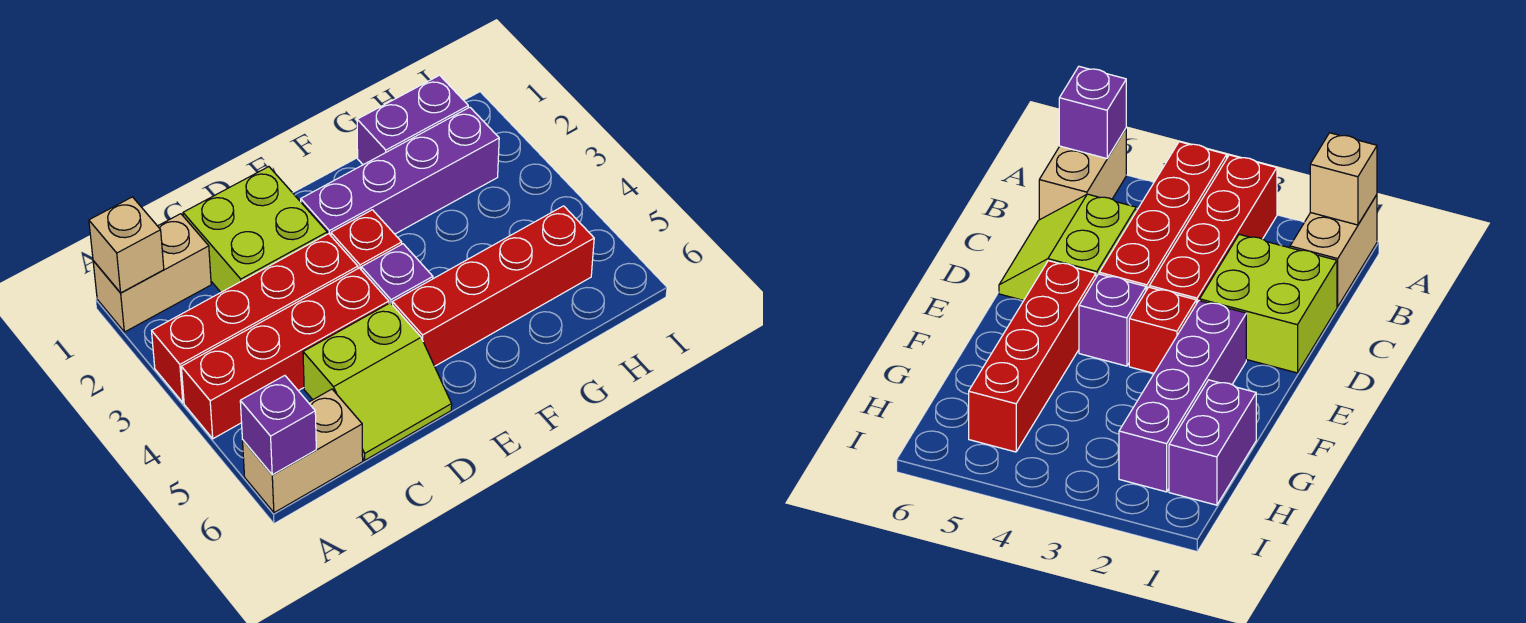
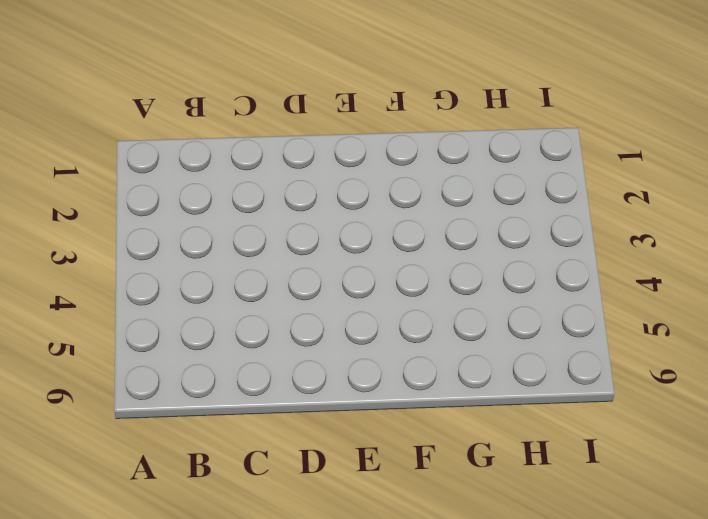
none -> tan brick A1:B1 level 1
none -> red brick A3:D3 level 1
none -> red brick A4:D4 level 1

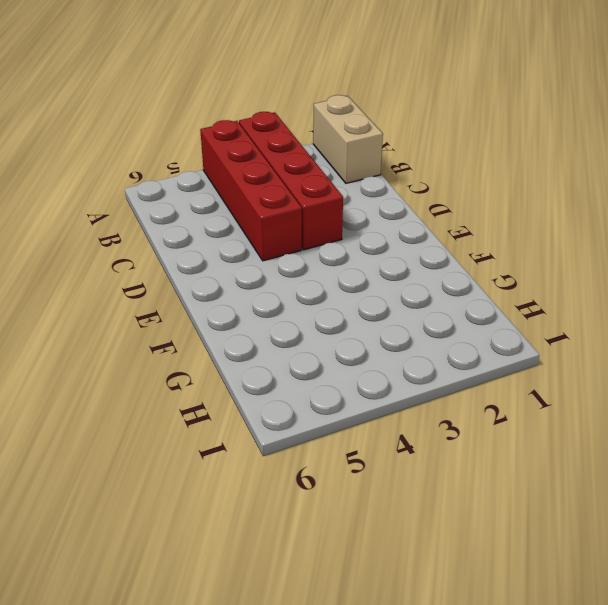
none -> tan brick A6:B6 level 1
none -> lime brick C1:D2 level 1
none -> lime slope C5:D6 level 1 top 5

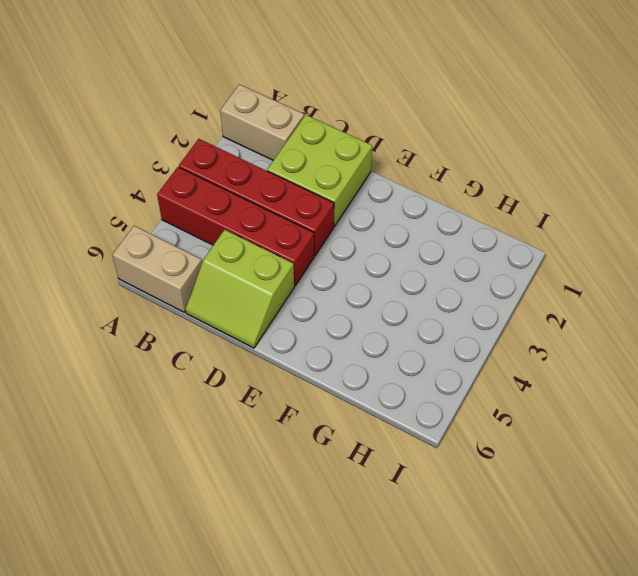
none -> purple brick E2:H2 level 1
none -> red brick E3 level 1
none -> purple brick E4 level 1

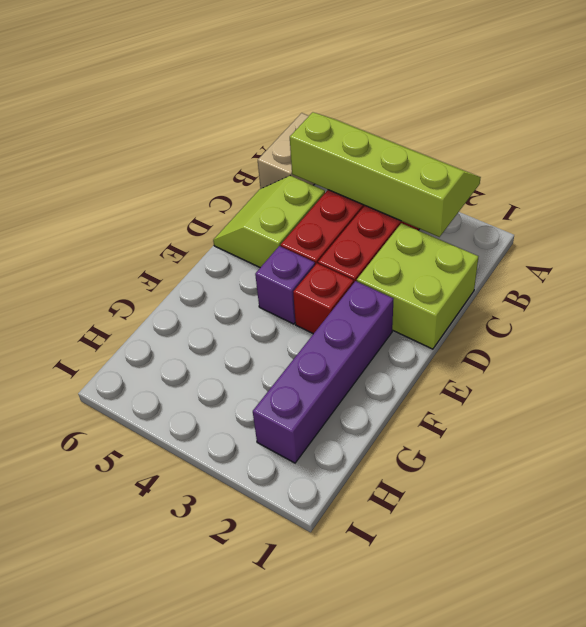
lime slope A2:B5 level 2 top B -> none
none -> tan brick A1:B1 level 1
none -> red brick E5:H5 level 1
none -> purple brick G1:H1 level 1

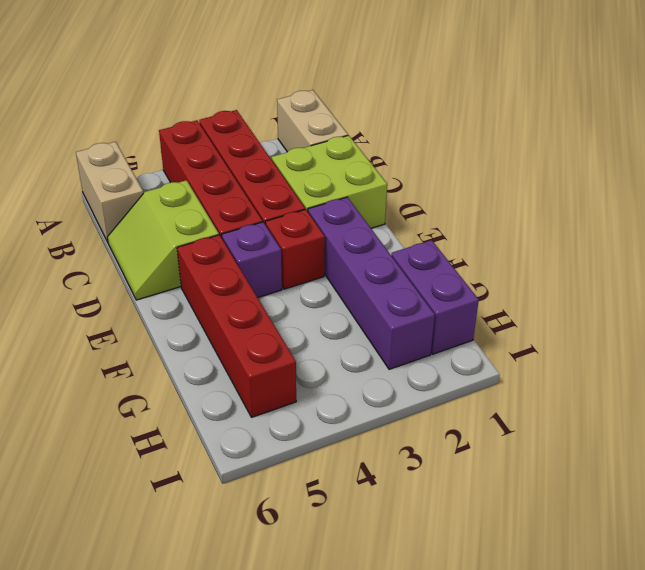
none -> tan brick A1 level 2
none -> purple brick A6 level 2

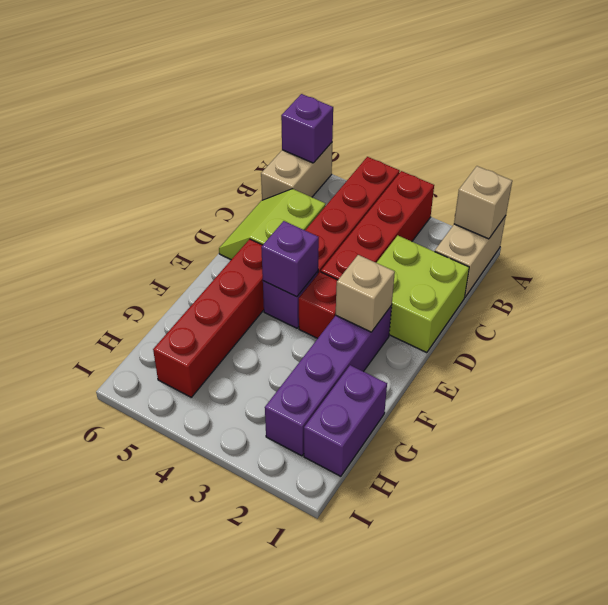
tan brick E2 level 2 -> none
purple brick E4 level 2 -> none

